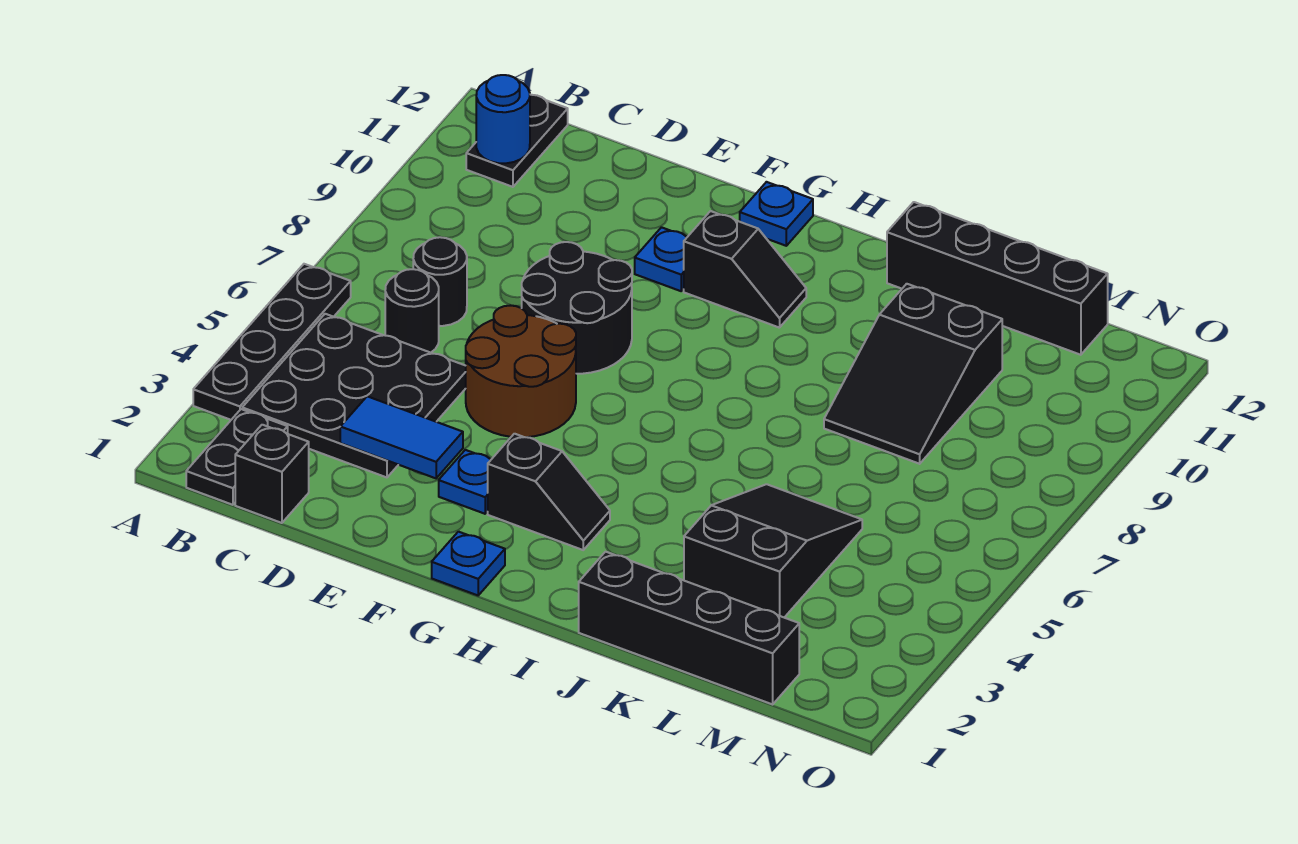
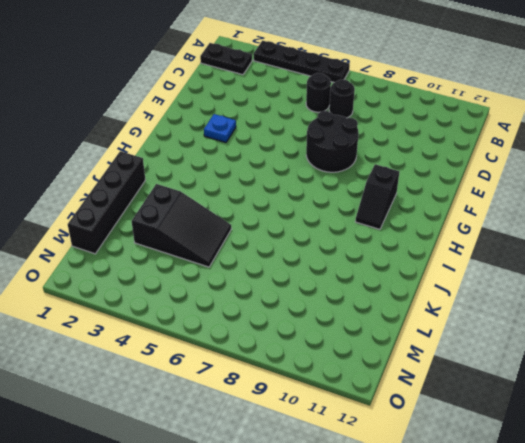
none -> black plate B3:D5 level 1
none -> black plate B11:B12 level 1
none -> black brick C1 level 1

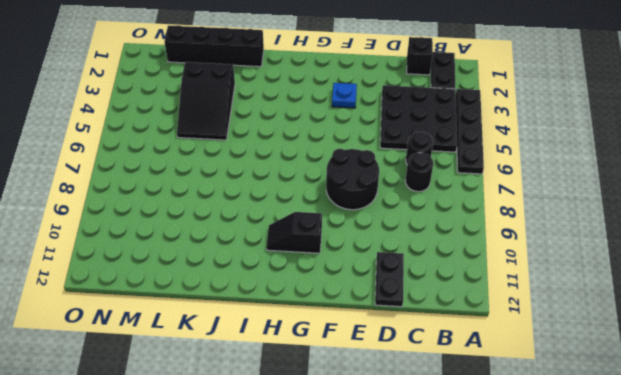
black plate D11:D12 level 1 -> black plate B11:B12 level 1
none -> brown round brick E5:F6 level 1
none -> blue plate F10 level 1
none -> blue plate G1 level 1

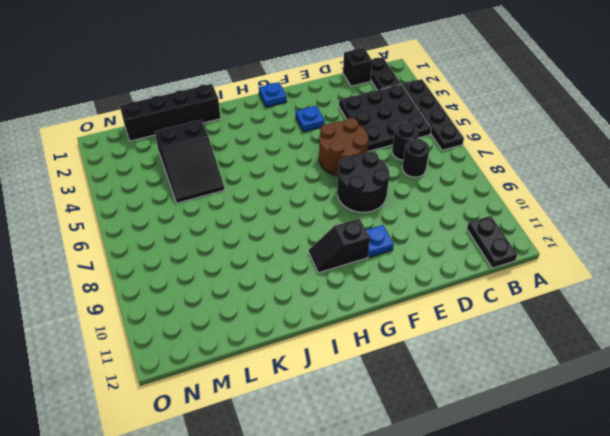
none -> black slope G3:H3 level 1 top G
none -> blue plate G12 level 1
none -> black brick J12:M12 level 1

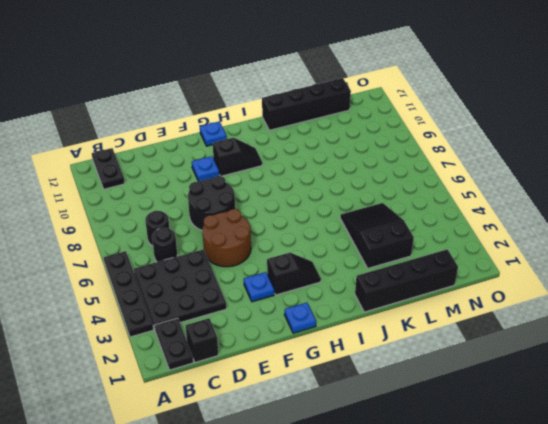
none -> black slope K8:L10 level 1 top 10
none -> blue round brick B11 level 2
none -> blue tile D3:E3 level 2

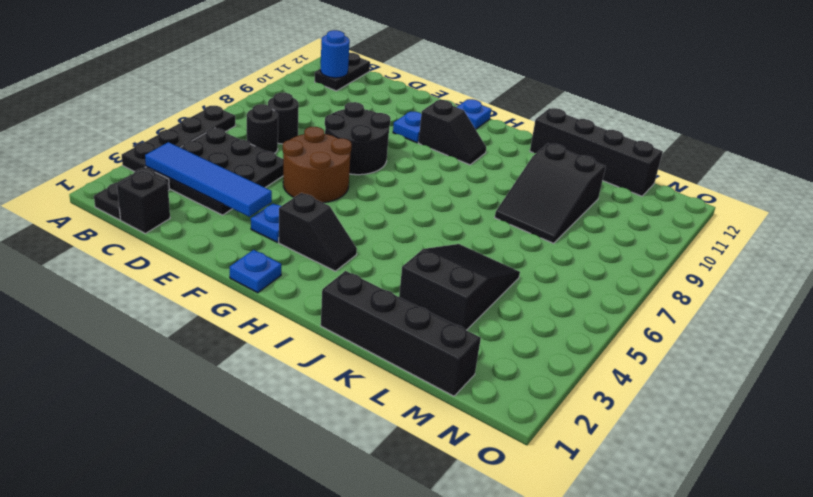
blue tile B3:E3 level 2 -> blue tile D3:E3 level 2

